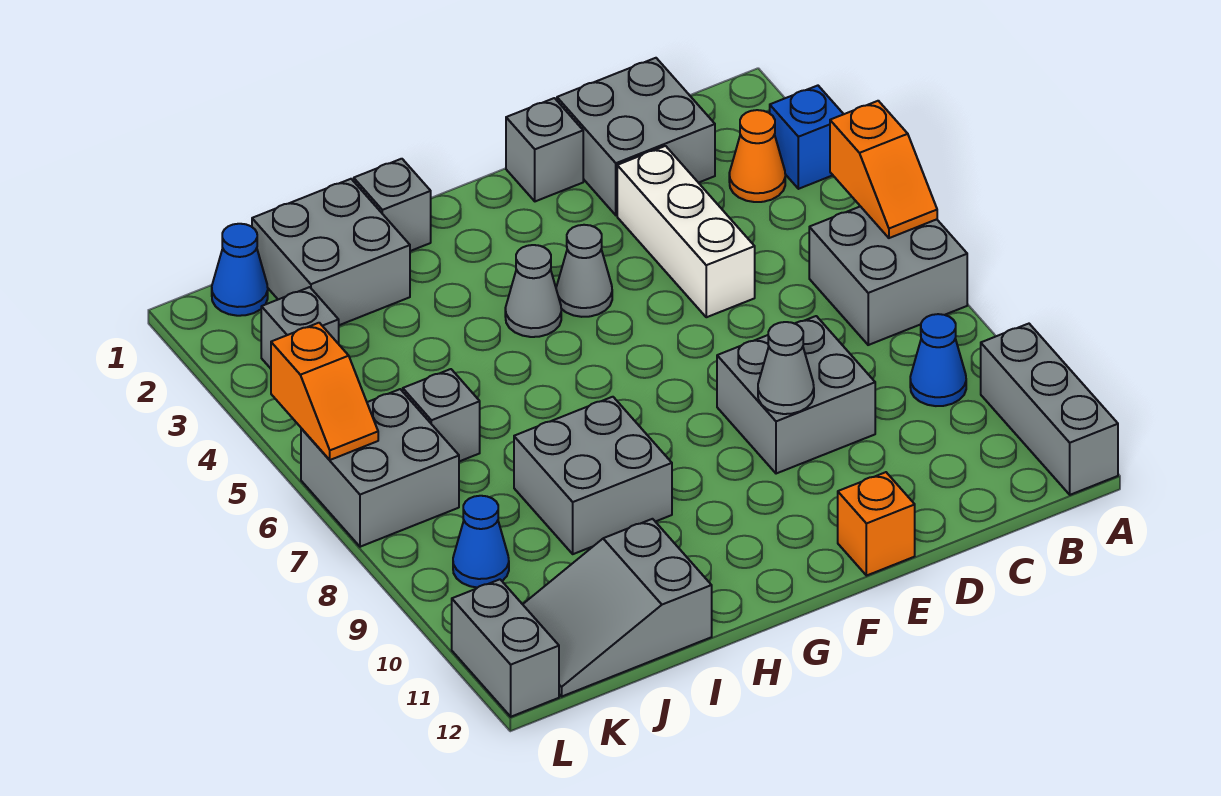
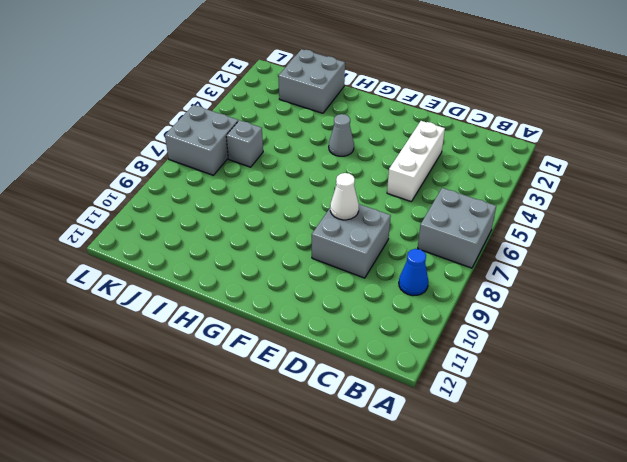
white cone E8 level 2 -> none
none -> blue brick A3 level 1
none -> grey brick A10:A12 level 1
none -> orange cone B3 level 1

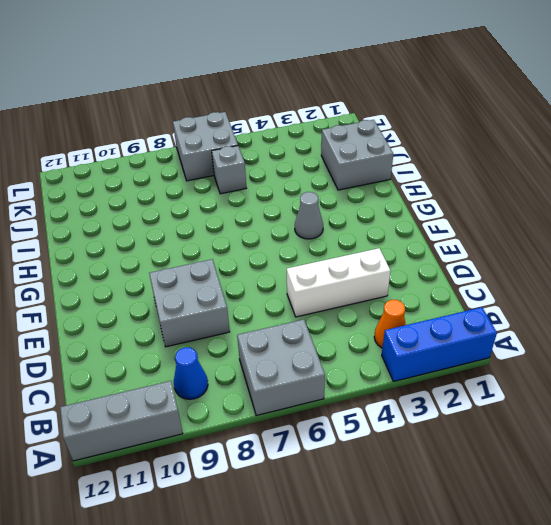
blue brick A1:A3 level 1 -> blue brick A3 level 1
none -> grey brick C1:D2 level 1
none -> grey brick E1 level 1
none -> orange brick E12 level 1

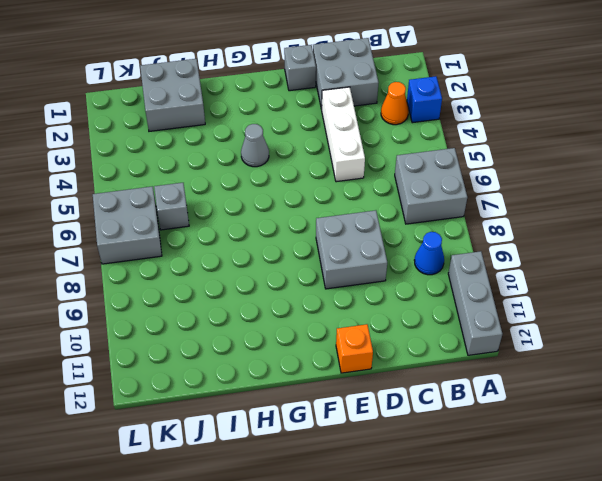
none -> grey cone F4 level 1
none -> grey brick H1 level 1
none -> grey brick H8:I9 level 1

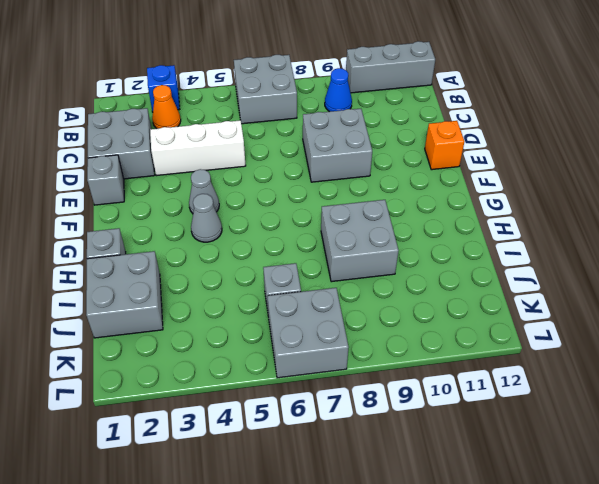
none -> grey slope I11:K12 level 1 top I
none -> blue cone K1 level 1
none -> grey brick K3 level 1

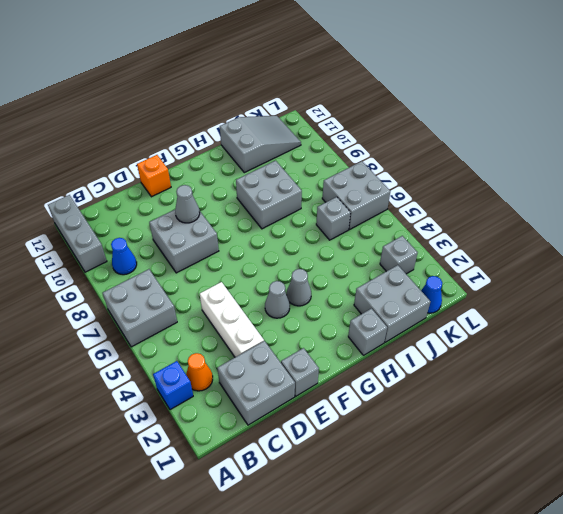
none -> blue cone K9 level 1
none -> grey brick L11:L12 level 1
none -> orange slope A5:A6 level 2 top 5

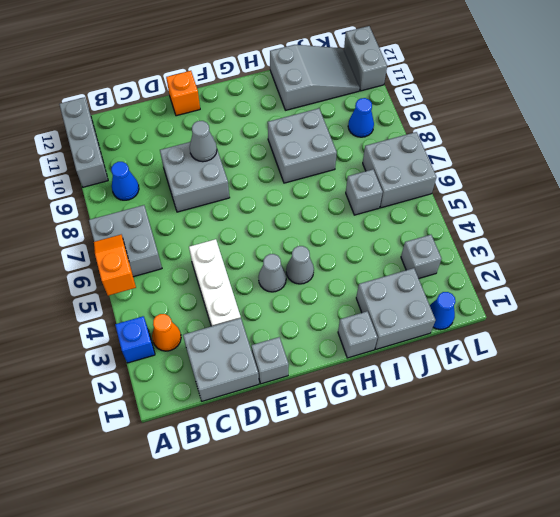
none -> orange slope L5:L6 level 2 top 5

